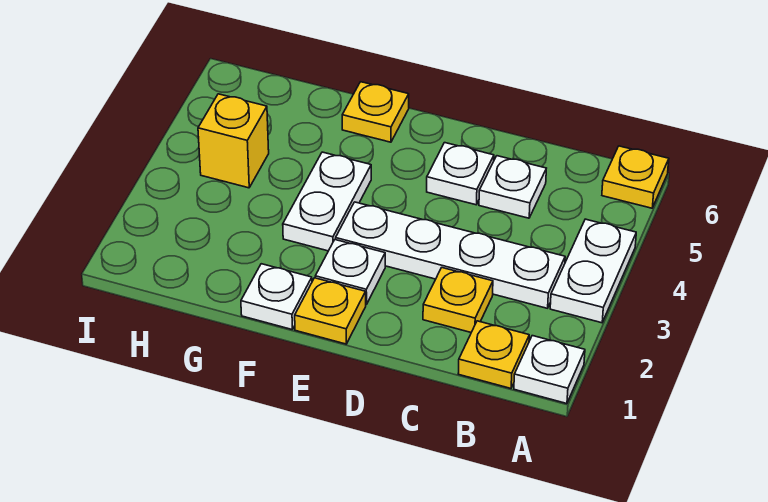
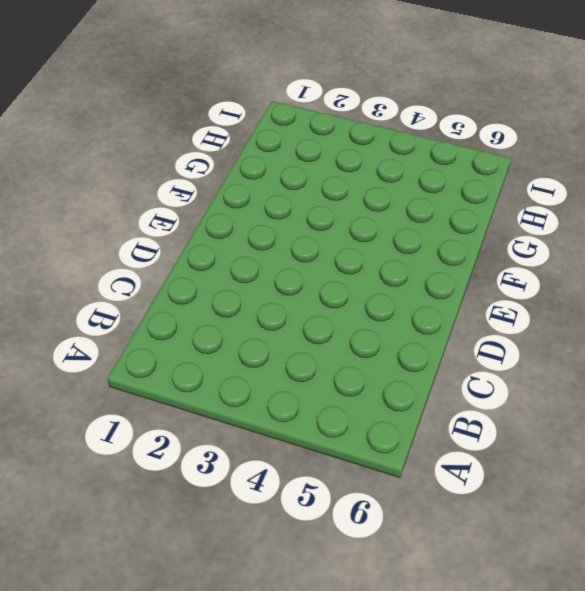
none -> white plate A1 level 1
none -> white plate A3:A4 level 1
none -> yellow plate A6 level 1

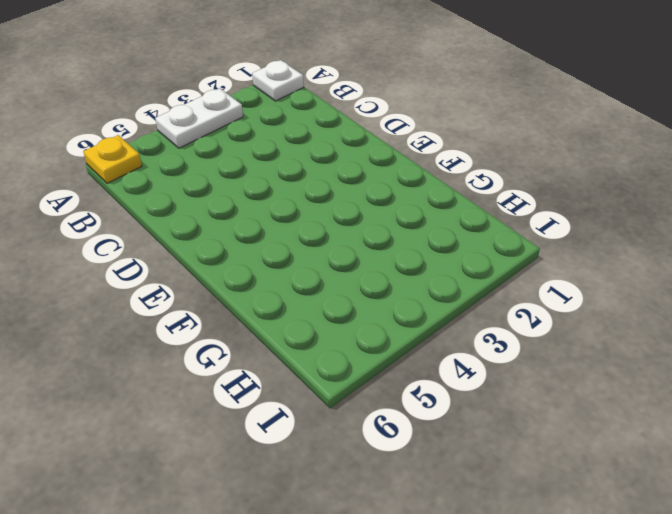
none -> yellow plate B1 level 1
none -> white plate B3:E3 level 1
none -> yellow plate C2 level 1

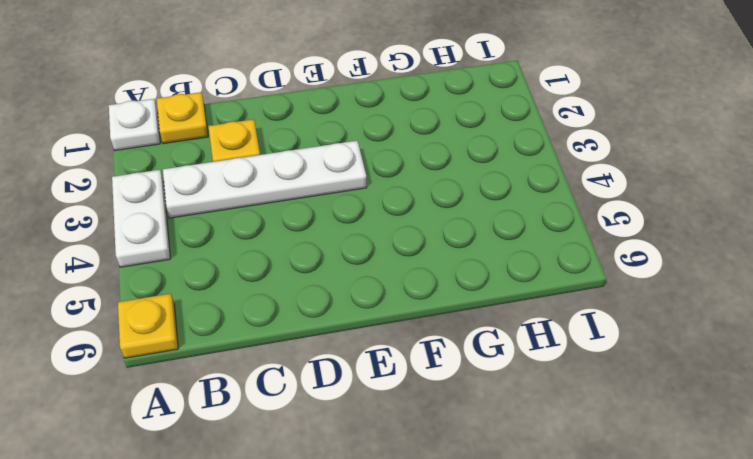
none -> white plate C5 level 1
none -> white plate D5 level 1
none -> yellow plate E1 level 1

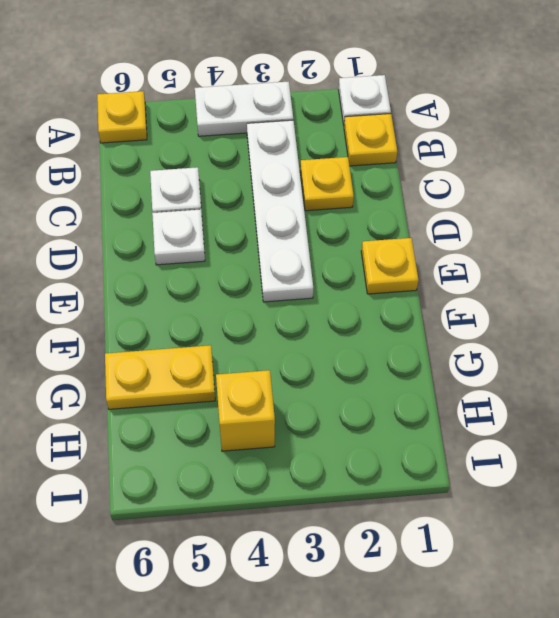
yellow plate G5:G6 level 1 -> none
none -> white plate E2 level 1
none -> white plate F1 level 1
none -> white plate F3:F4 level 1

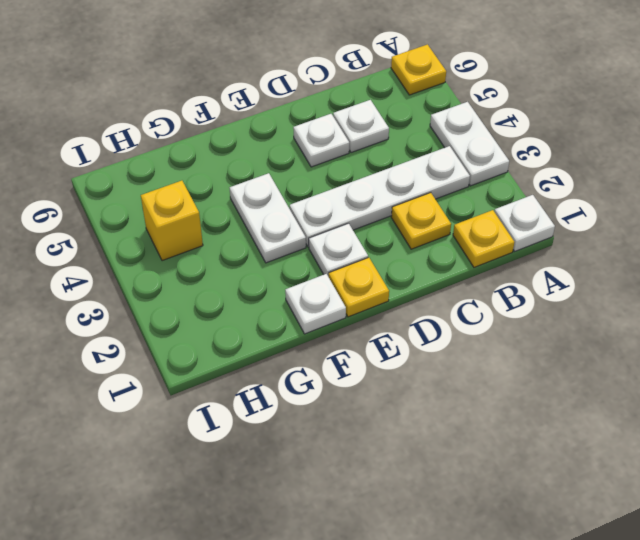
none -> yellow plate F6 level 1

